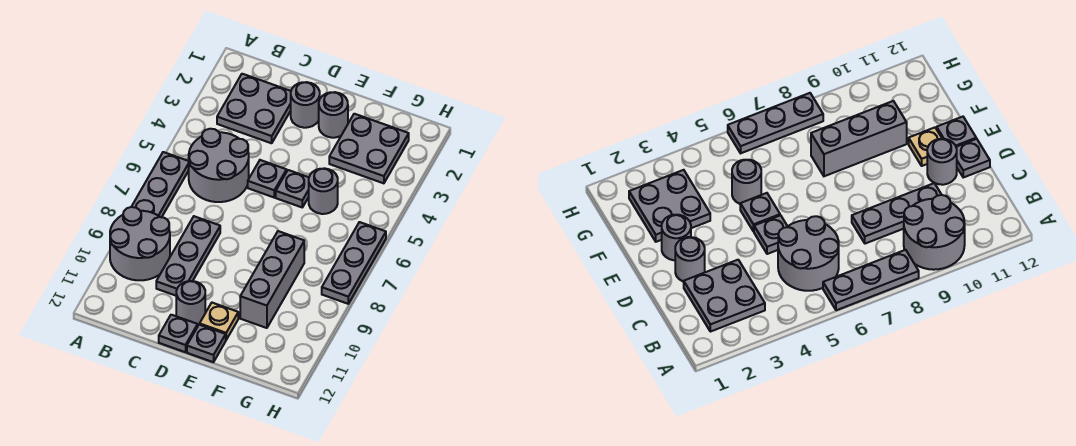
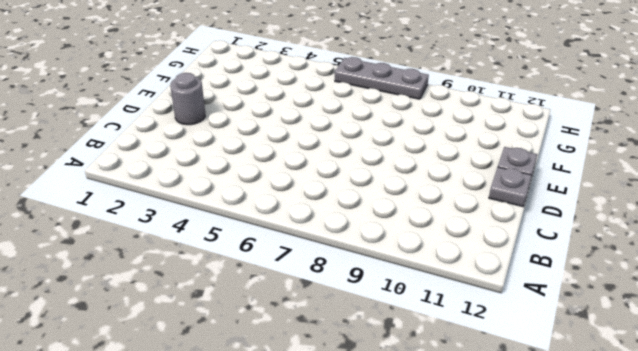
none -> grey plate A6:A8 level 1
none -> grey round brick A9:B10 level 1
none -> grey plate B2:C3 level 1

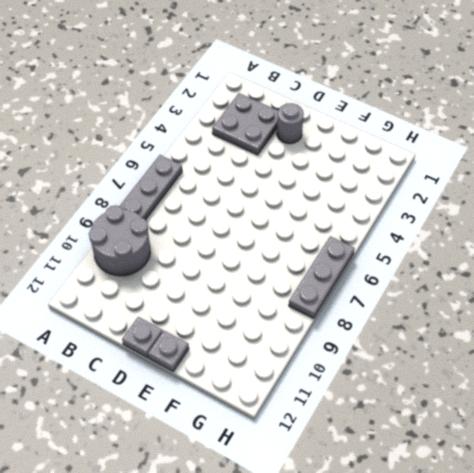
none -> grey round brick B5:C6 level 1
none -> grey plate C8:C10 level 1
none -> grey plate D5 level 1

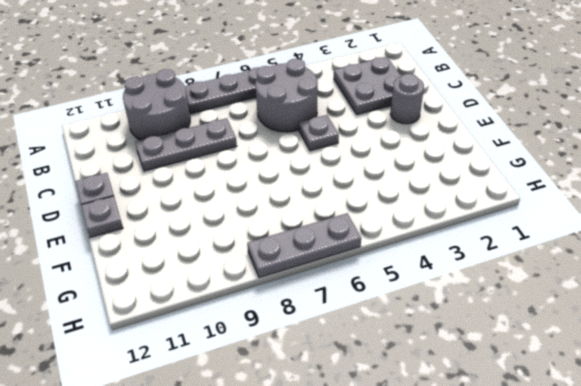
none -> grey round brick D11 level 1
none -> grey round brick E2 level 1
none -> grey plate E5 level 1

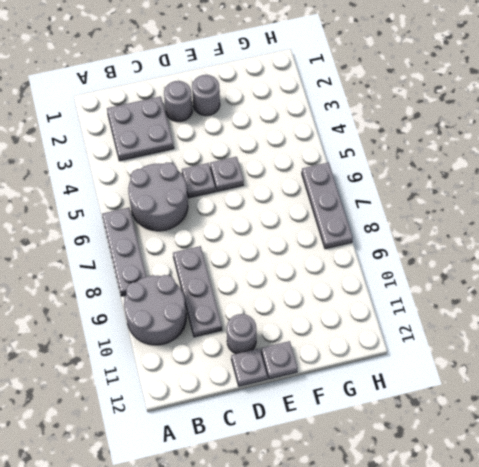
none -> tan plate E11 level 1
none -> grey plate F2:G3 level 1
none -> grey round brick F5 level 1

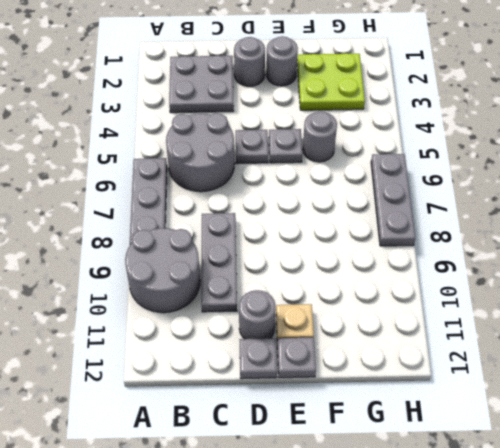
lime plate F2:G3 level 1 -> grey plate F2:G3 level 1
none -> grey brick F8:F10 level 1

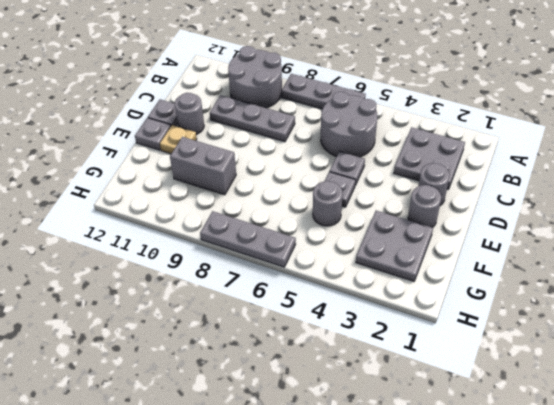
grey brick F9:F10 level 1 -> grey brick F8:F10 level 1

